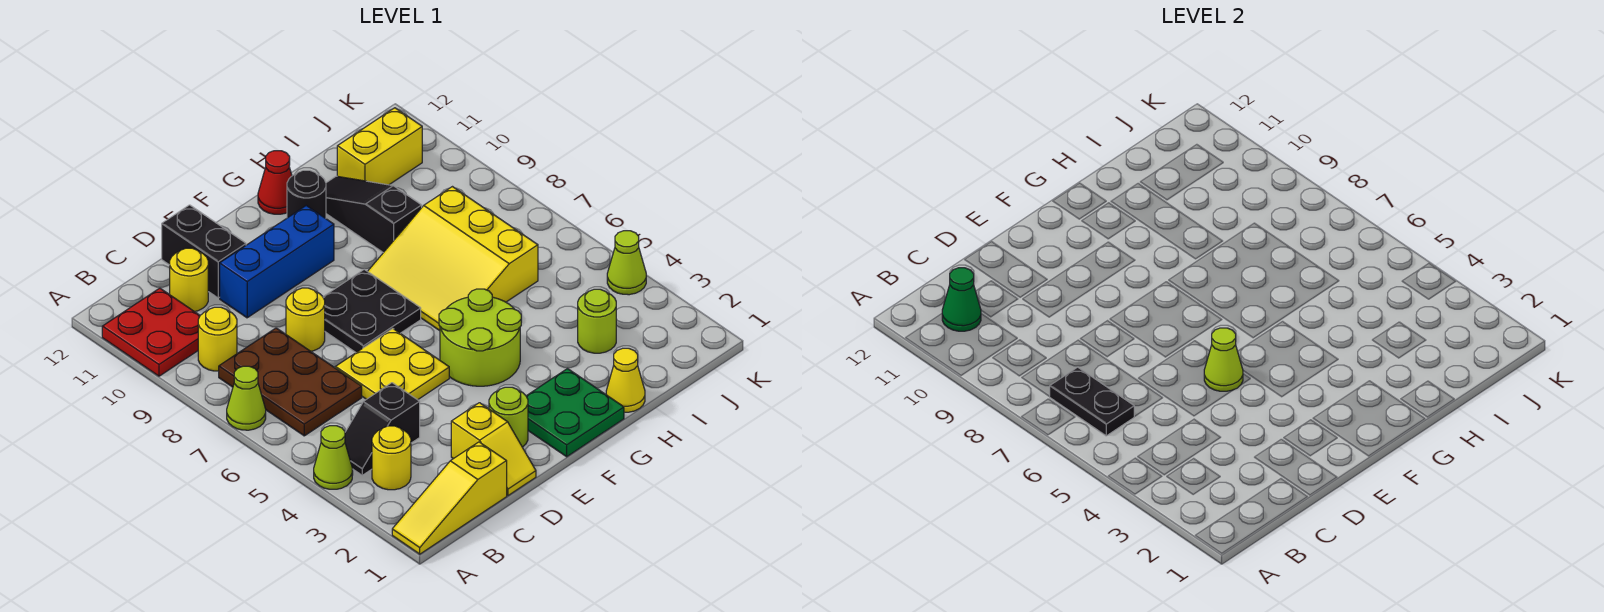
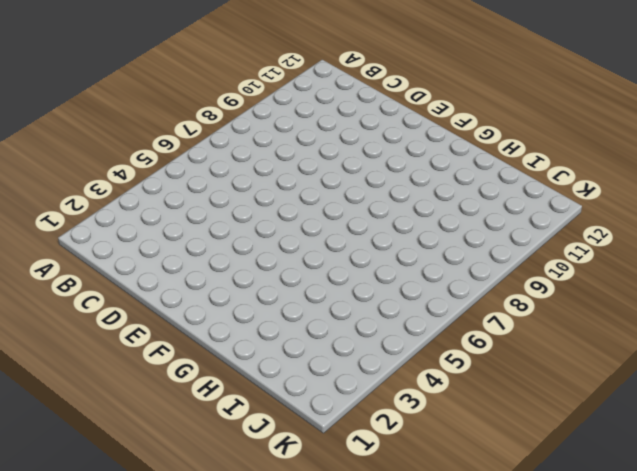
none -> yellow slope A1:C1 level 1 top C
none -> lime cone A4 level 1
none -> lime cone A7 level 1

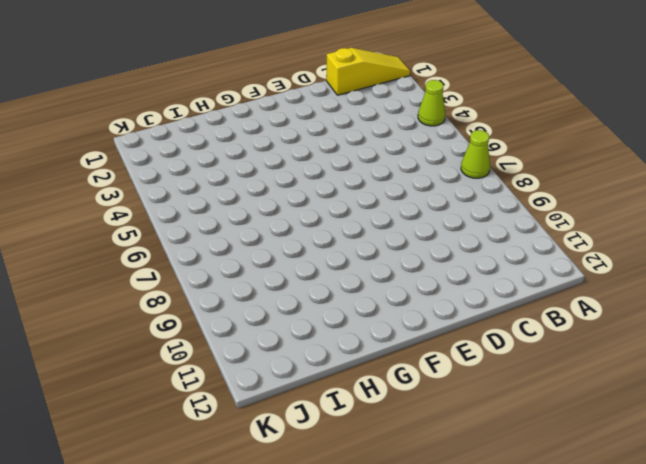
none -> red plate A10:B11 level 1
none -> yellow round brick B3 level 1
none -> black slope B4:C4 level 1 top C

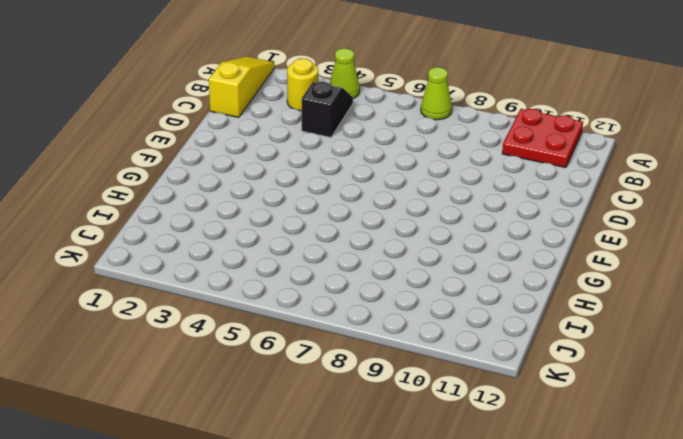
none -> brown plate B6:C8 level 1
none -> yellow round brick B9 level 1
none -> yellow round brick C11 level 1

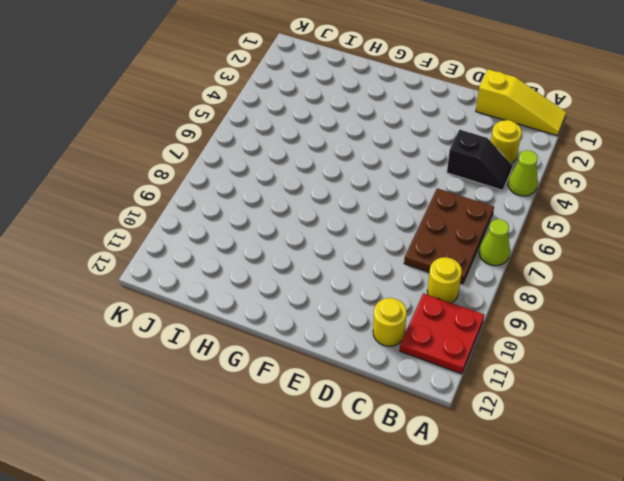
none -> yellow slope D1:D2 level 1 top 2
none -> yellow plate D5:E6 level 1
none -> yellow round brick D8 level 1

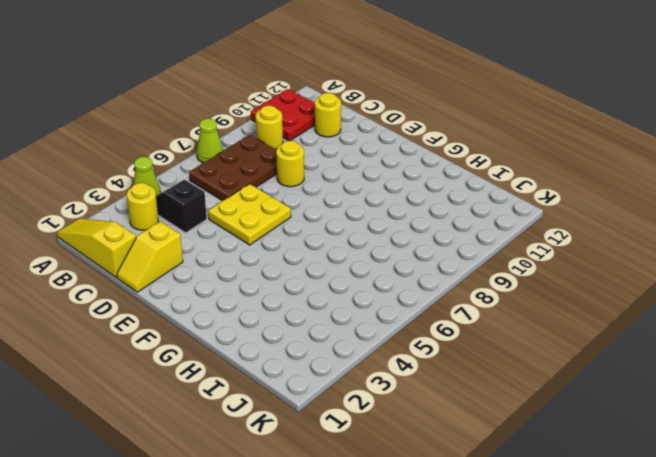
none -> blue brick D10:F10 level 1
none -> black brick D11:D12 level 1
none -> lime round brick E2 level 1

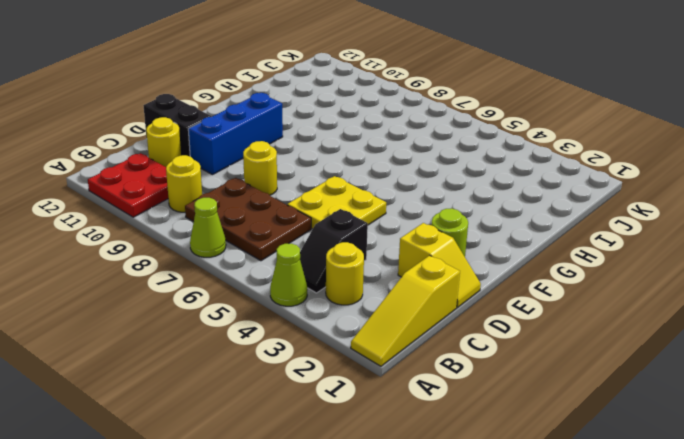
none -> black plate E7:F8 level 1
none -> green plate F1:G2 level 1
none -> lime round brick F4:G5 level 1

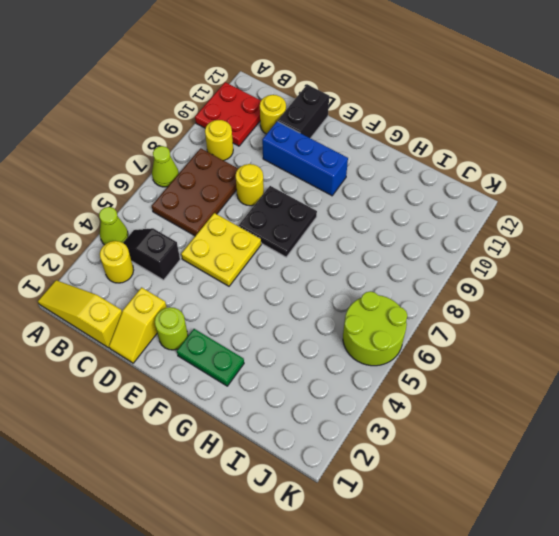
green plate F2:G2 level 1 -> green plate F1:G2 level 1
lime round brick J5:K6 level 1 -> lime round brick F4:G5 level 1
none -> yellow slope G6:I8 level 1 top I
none -> black round brick G11 level 1
none -> red cone G12 level 1

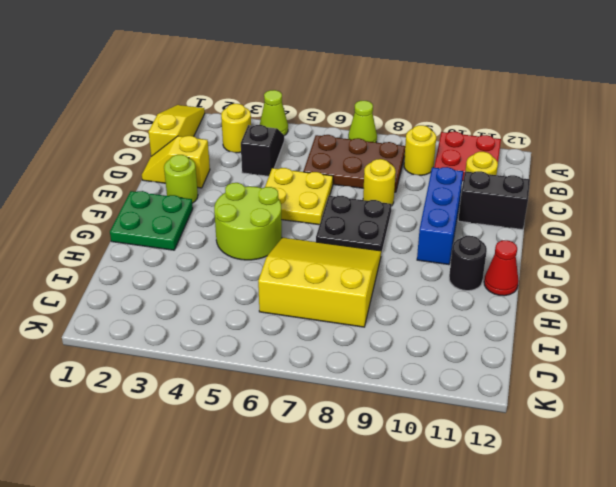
none -> yellow cone H1 level 1
none -> black slope H9:H11 level 1 top 9
none -> lime round brick I3 level 1

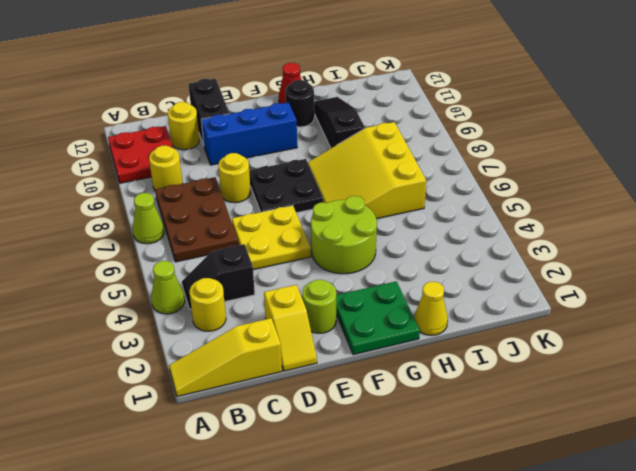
none -> lime round brick I3 level 1
none -> yellow brick I11:J11 level 1
none -> lime cone K4 level 1

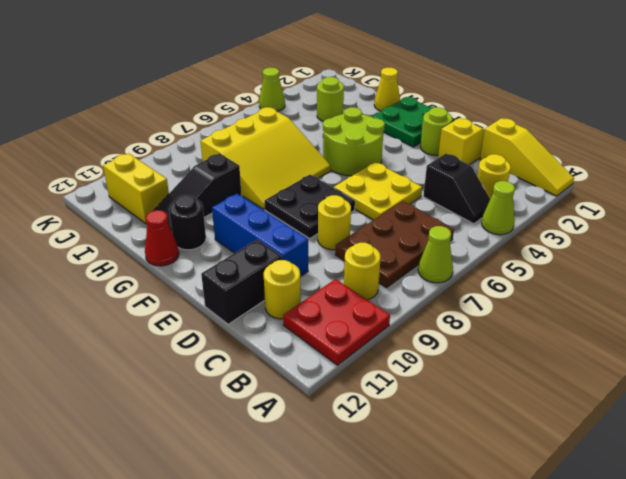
none -> black plate B6:B7 level 2
none -> green cone B11 level 2
none -> lime cone E5 level 2

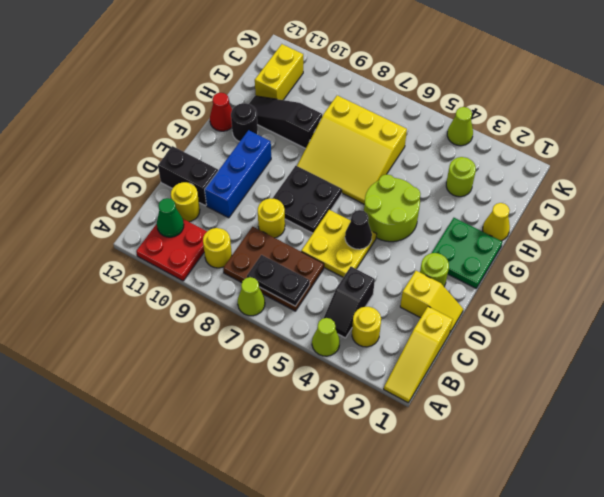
black cone E5 level 2 -> lime cone E5 level 2

